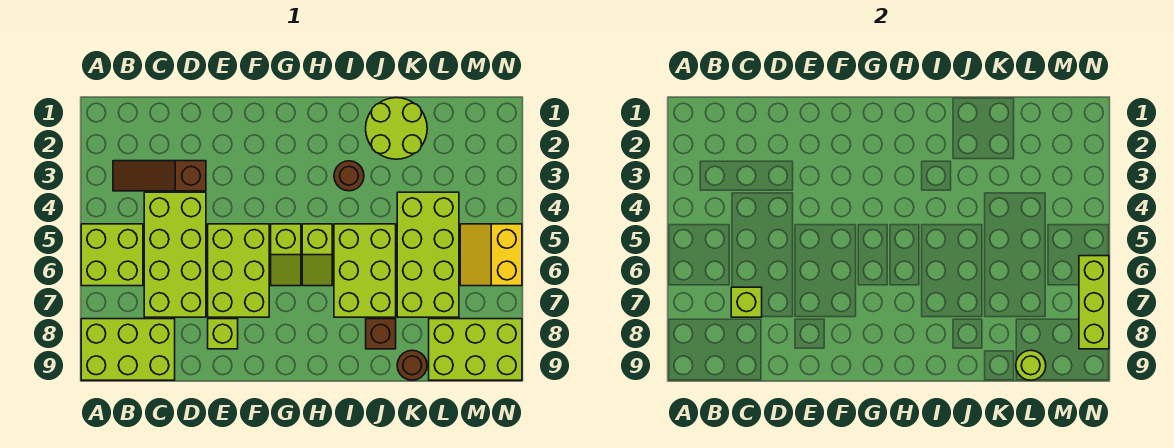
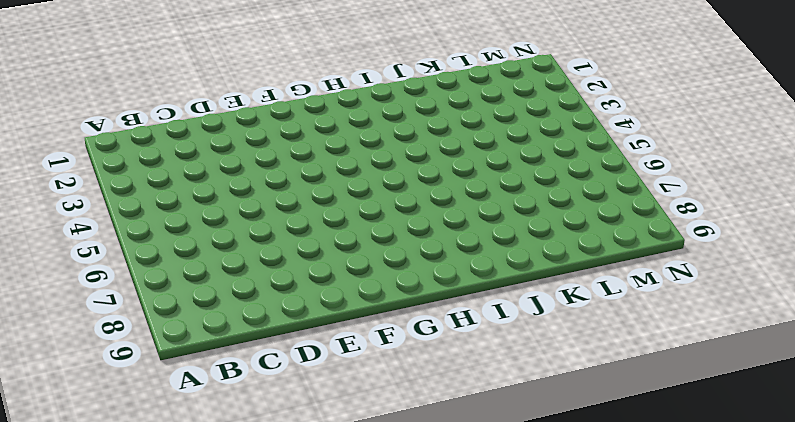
none -> lime brick A5:B6 level 1
none -> lime brick A8:C9 level 1
none -> brown slope B3:D3 level 1 top D

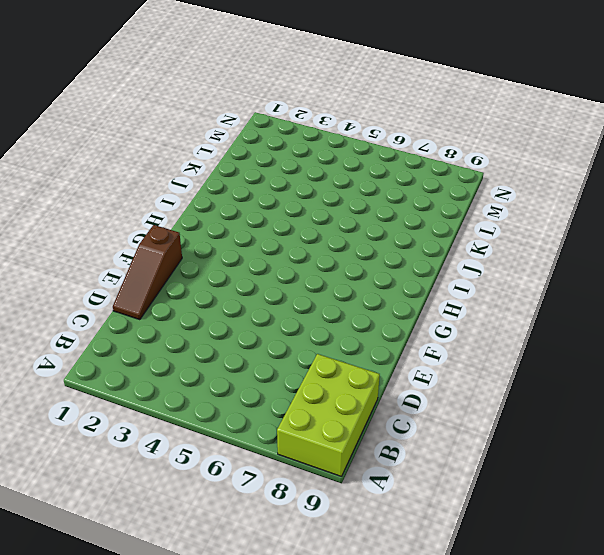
brown slope D1:F1 level 1 top F -> brown slope B3:D3 level 1 top D
none -> lime brick A5:B6 level 1
none -> lime brick C4:D7 level 1
none -> lime brick E5:F7 level 1

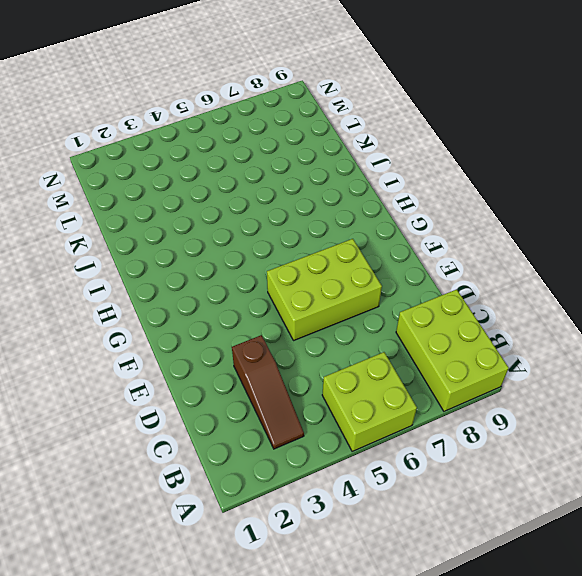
none -> lime brick C4:D7 level 1
none -> lime brick E8 level 1
none -> lime slope G5:G6 level 1 top 5

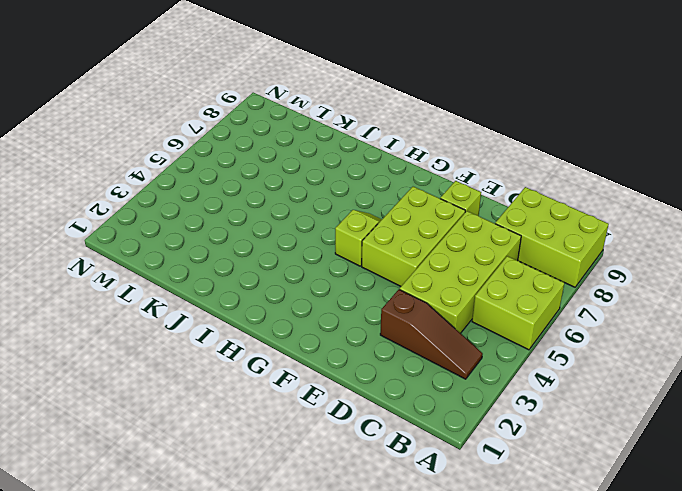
none -> lime slope H5:H6 level 1 top 5
none -> brown round brick I3 level 1
none -> lime brick I5:J7 level 1

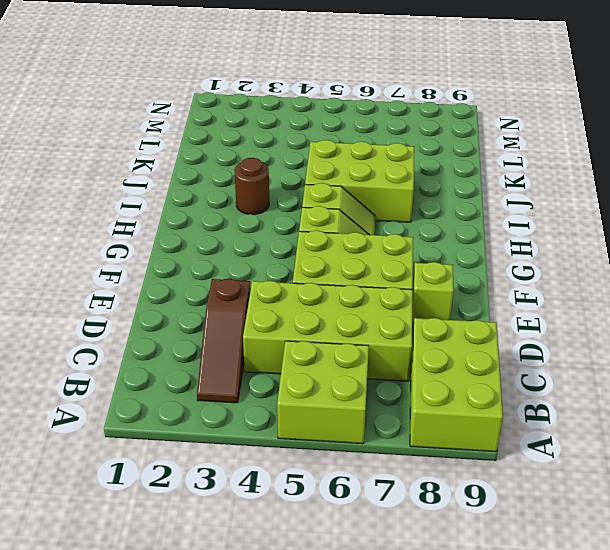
none -> lime round brick J1:K2 level 1
none -> brown brick J8 level 1
none -> lime brick K4:L7 level 1

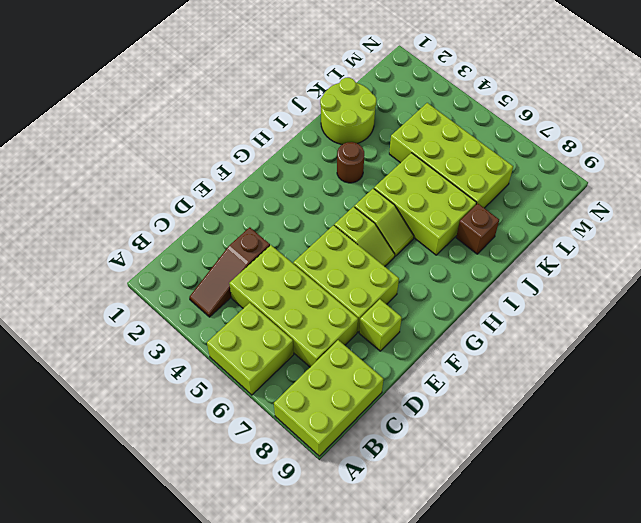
none -> brown round brick K9 level 1
none -> lime brick L8:N9 level 1
none -> yellow slope M5:N6 level 1 top N

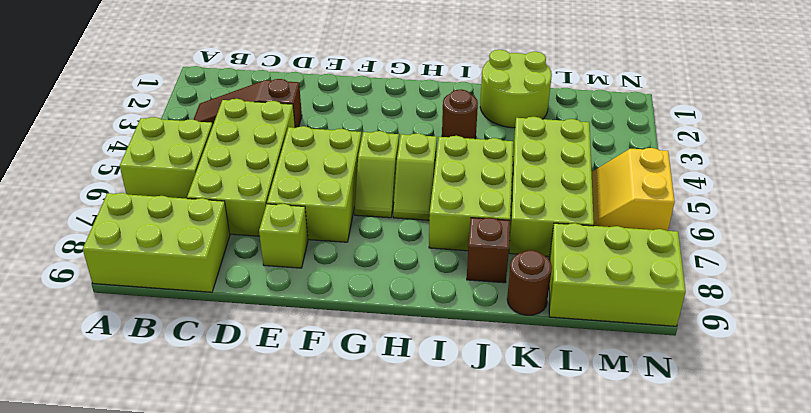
none -> lime brick C7 level 2
none -> lime round brick L9 level 2
none -> lime brick N6:N8 level 2

